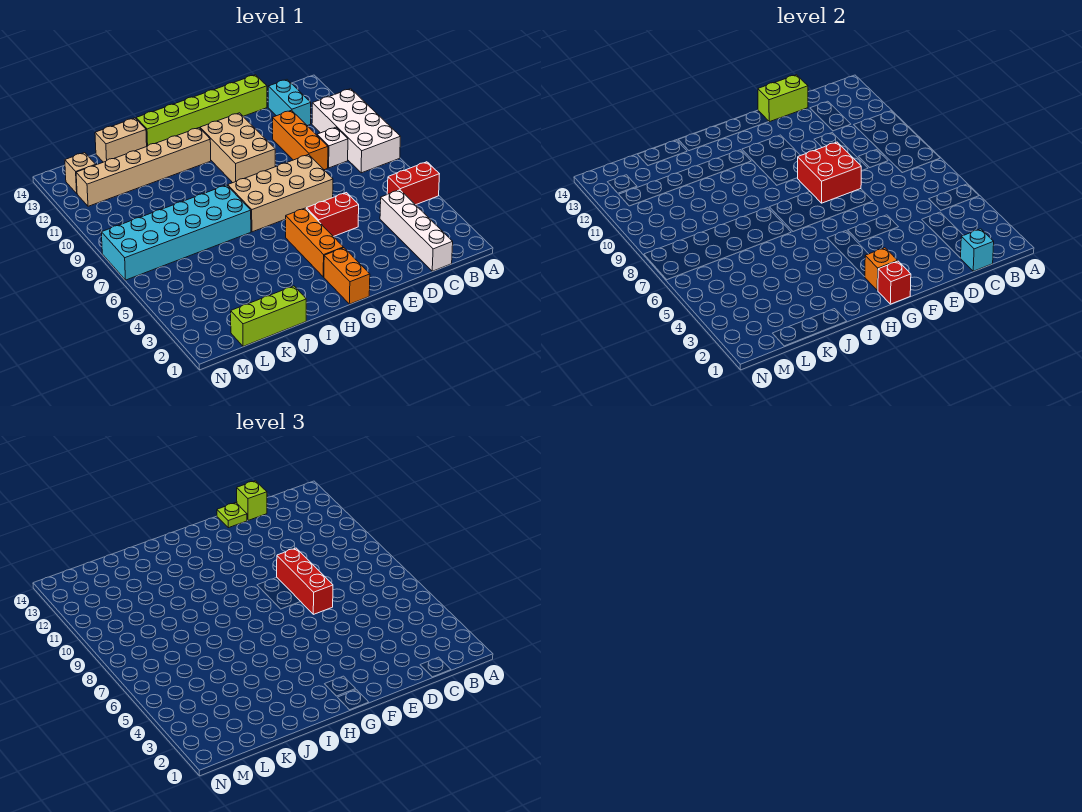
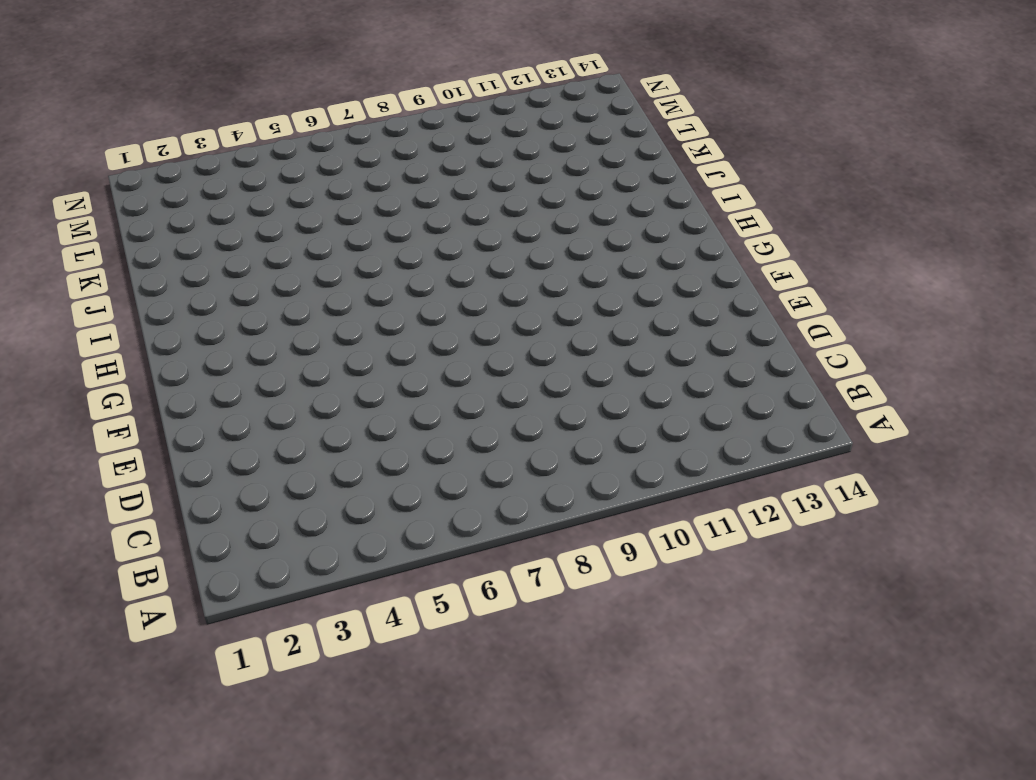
none -> red brick A5:B5 level 1
none -> white brick A8:B11 level 1
none -> white brick C1:C4 level 1

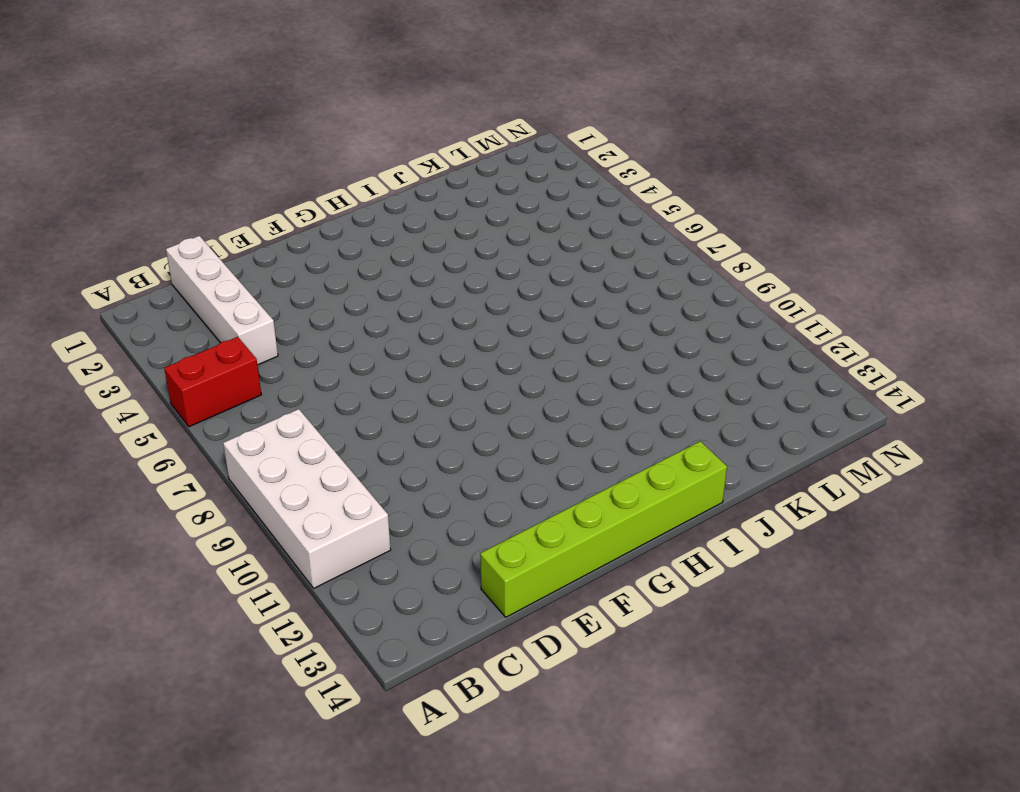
none -> white brick C9 level 1
none -> cyan brick C12:C13 level 1
none -> orange brick D9:D11 level 1

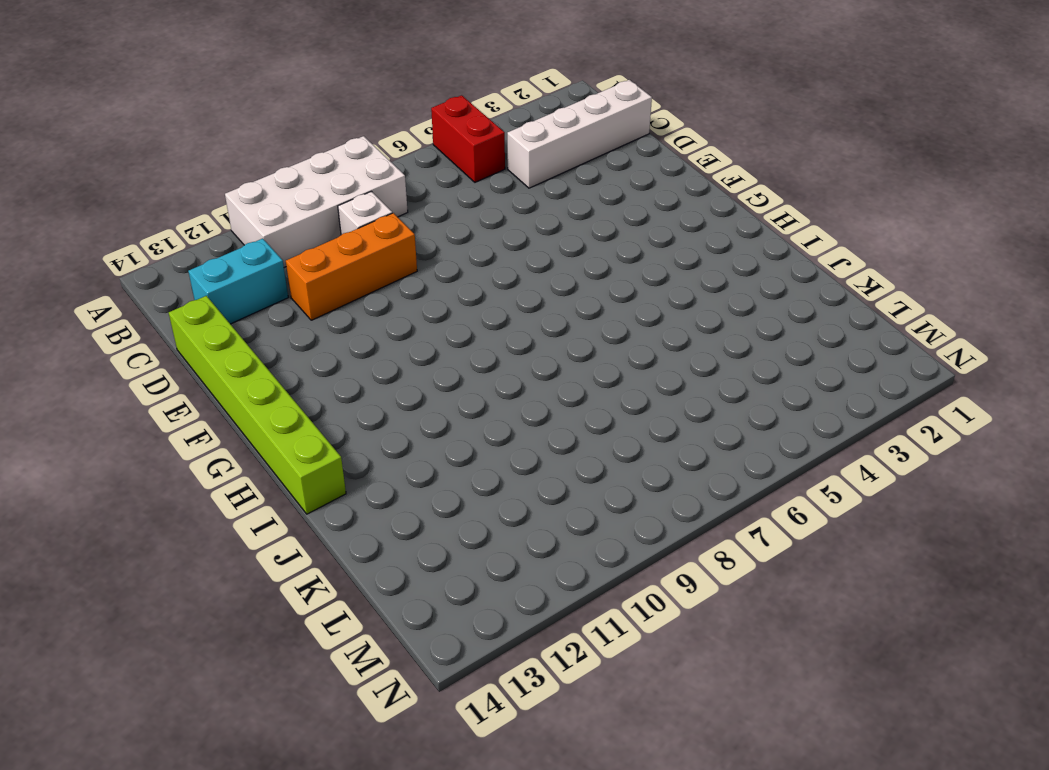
none -> red brick E5:F5 level 1
none -> tan brick E7:H8 level 1
none -> tan brick F10:G12 level 1

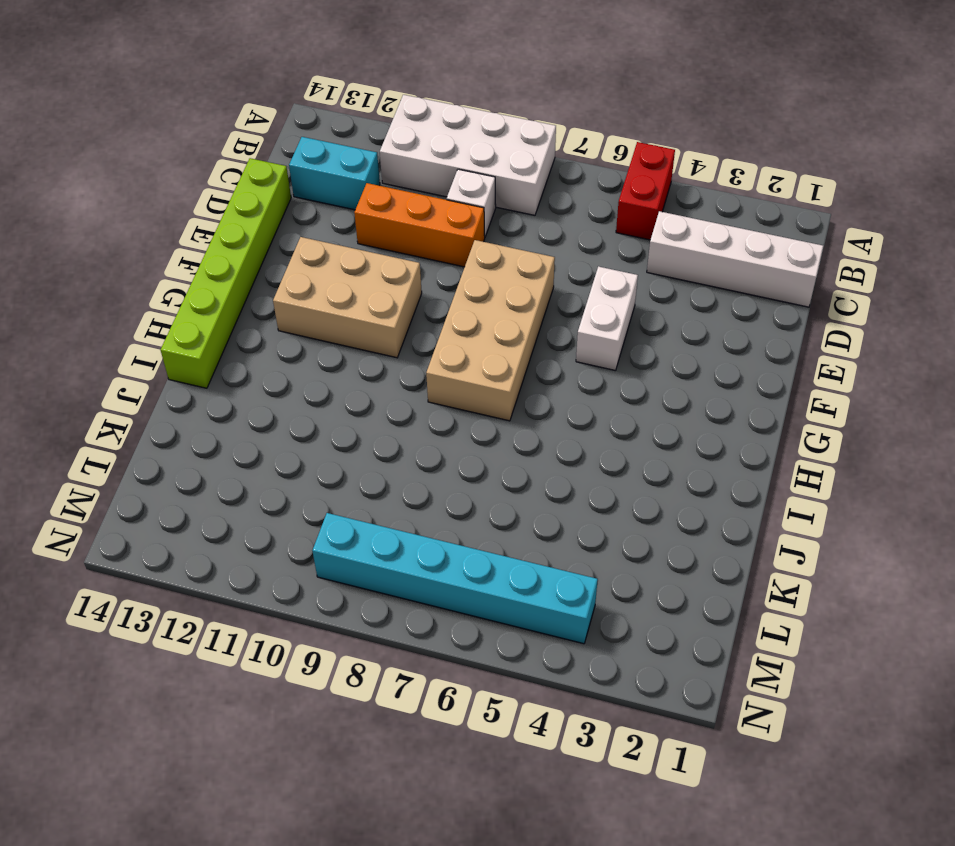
white brick E5:F5 level 1 -> red brick E5:F5 level 1
cyan brick M4:M9 level 1 -> cyan brick I7:N8 level 1
none -> orange brick G1:G2 level 1
none -> orange brick G3:G5 level 1
none -> tan brick H12:M12 level 1

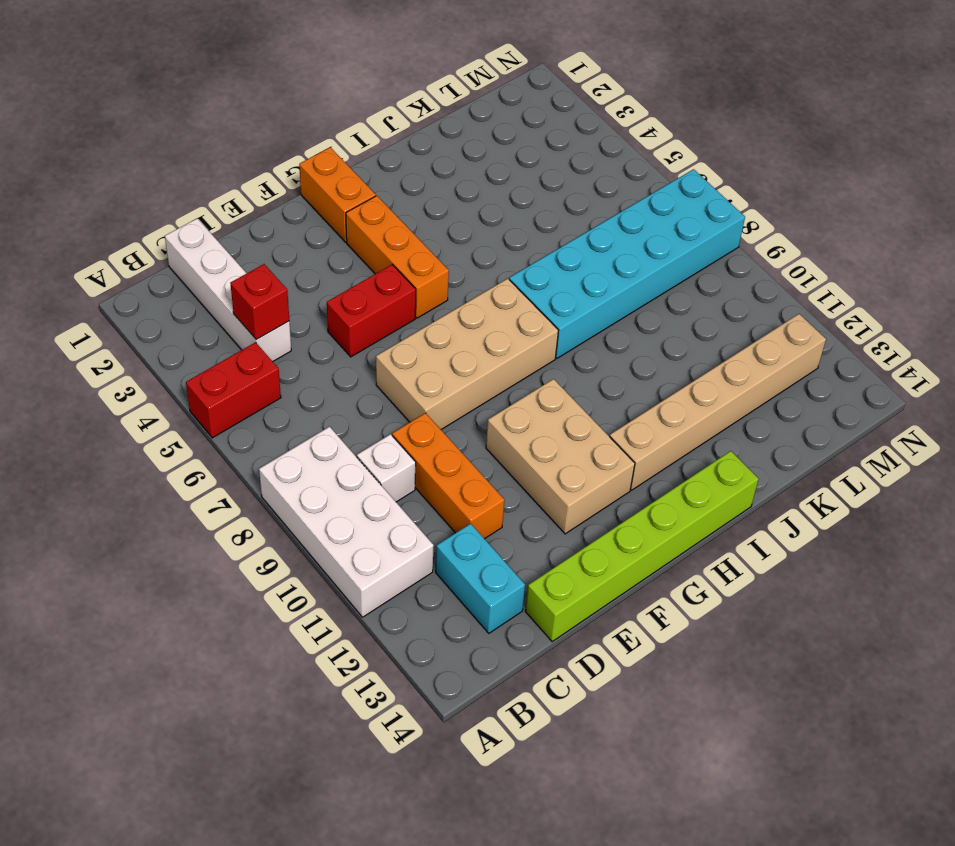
red brick C4 level 2 -> red brick G1 level 2
none -> lime brick J1:L1 level 1
none -> tan brick J14:K14 level 1
none -> tan brick M13 level 1

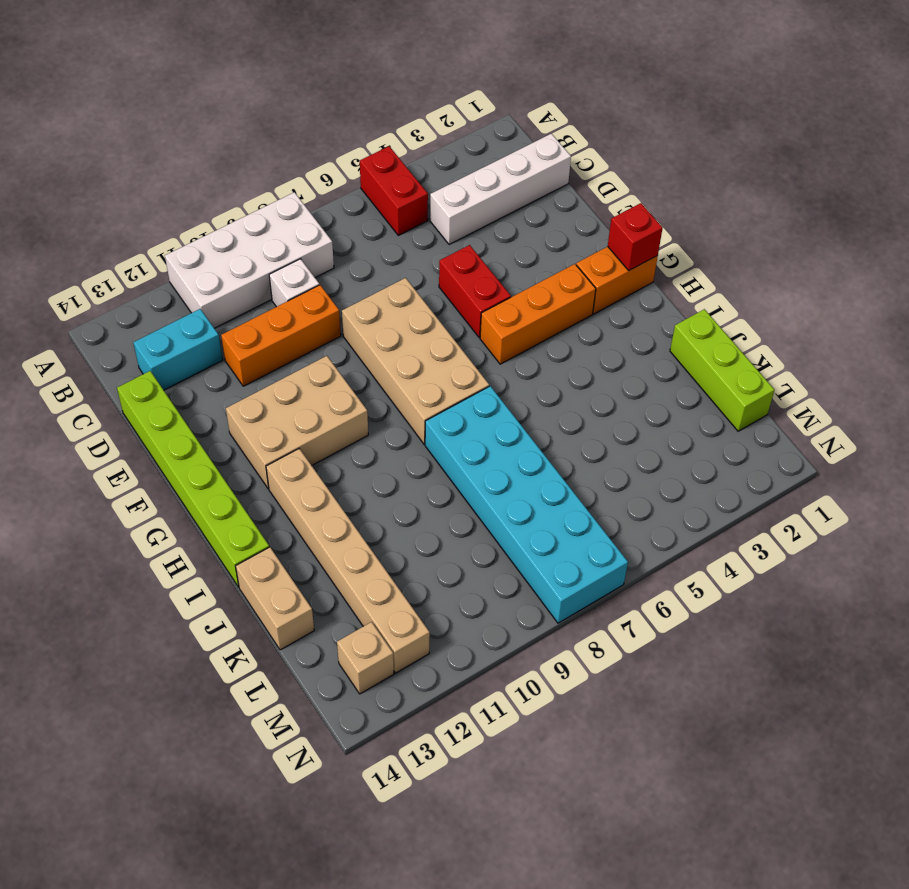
none -> cyan brick C1 level 2
none -> lime brick D14:E14 level 2
none -> red brick E8:F9 level 2

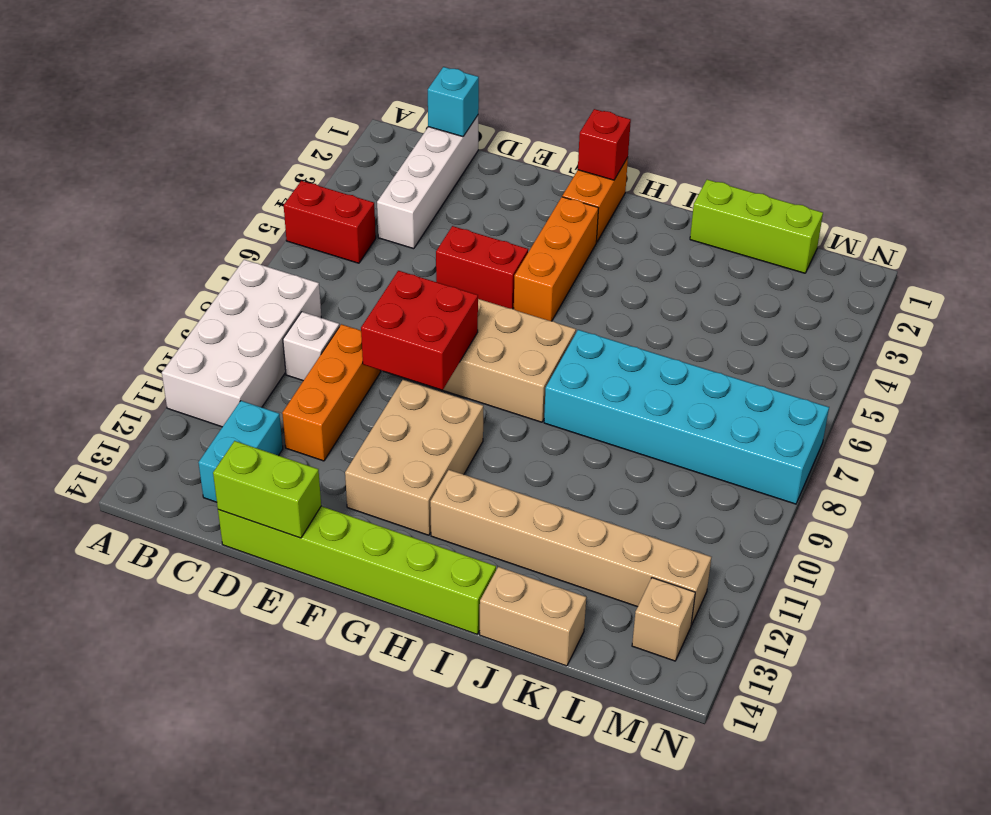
none -> orange brick G2 level 2
none -> lime brick D14 level 3
none -> red brick E7:E9 level 3

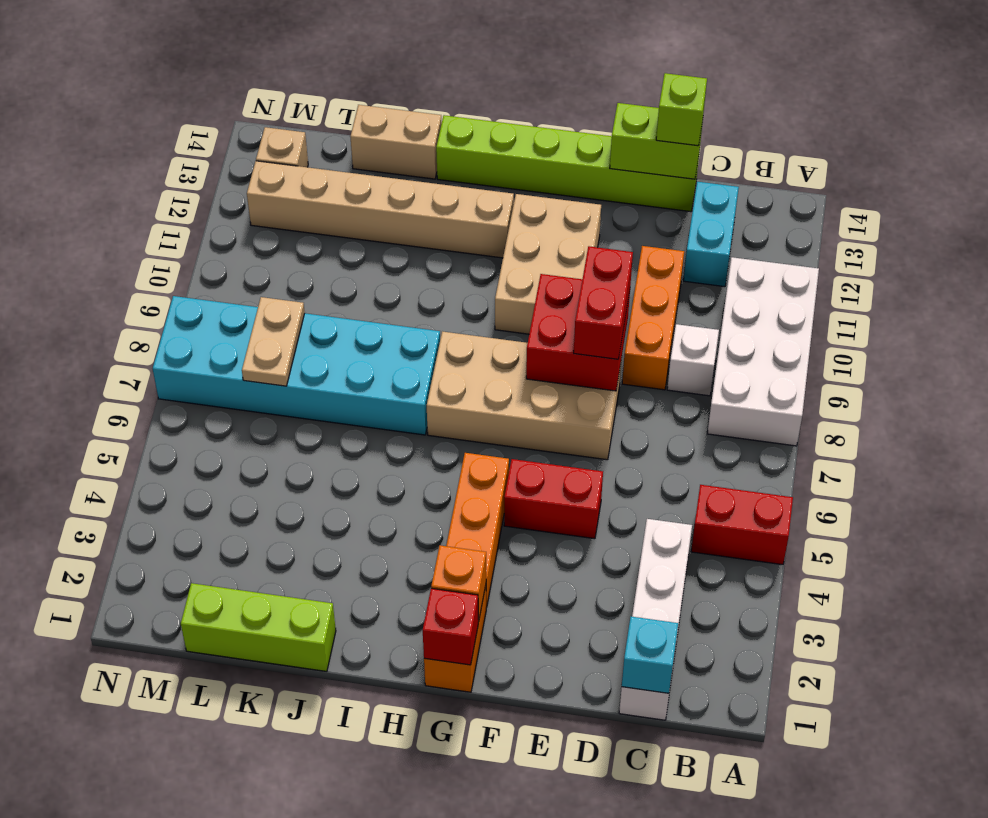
red brick E8:E9 level 3 -> red brick E7:E9 level 3
tan plate L7:L8 level 2 -> none
none -> lime plate E14 level 3

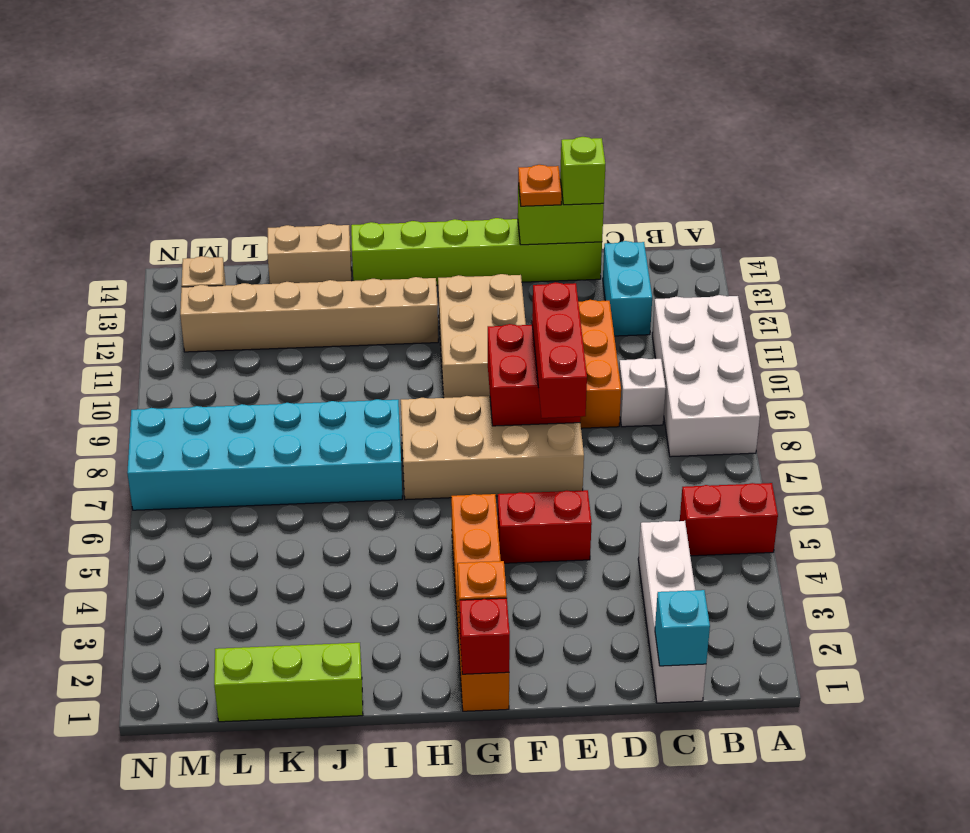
orange plate E14 level 3 -> lime plate E14 level 3

